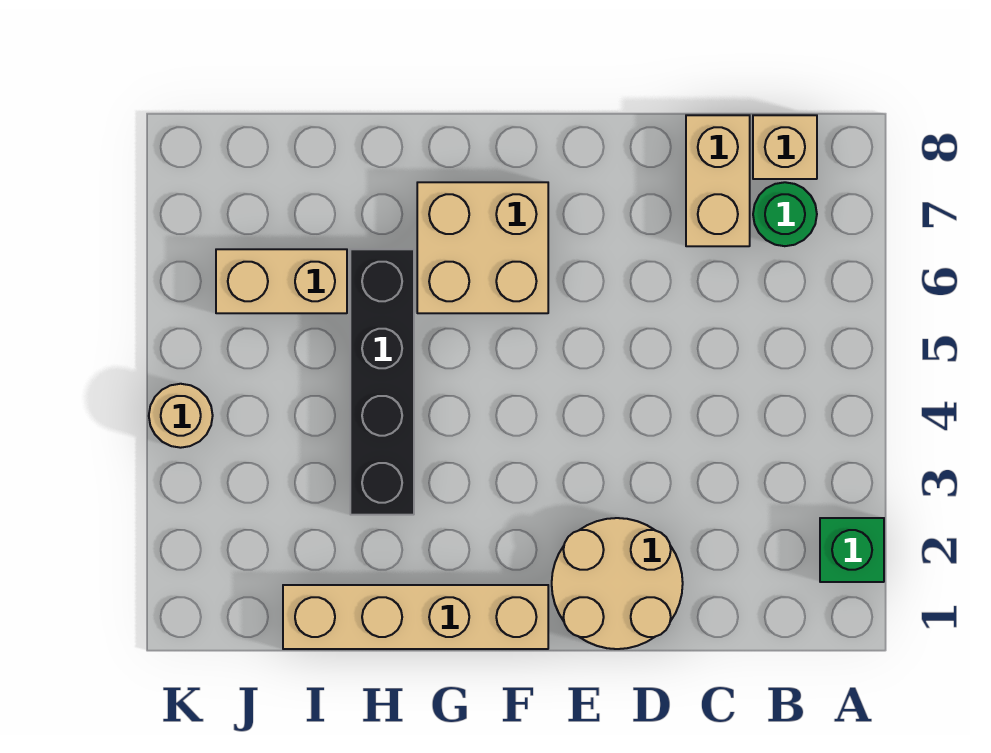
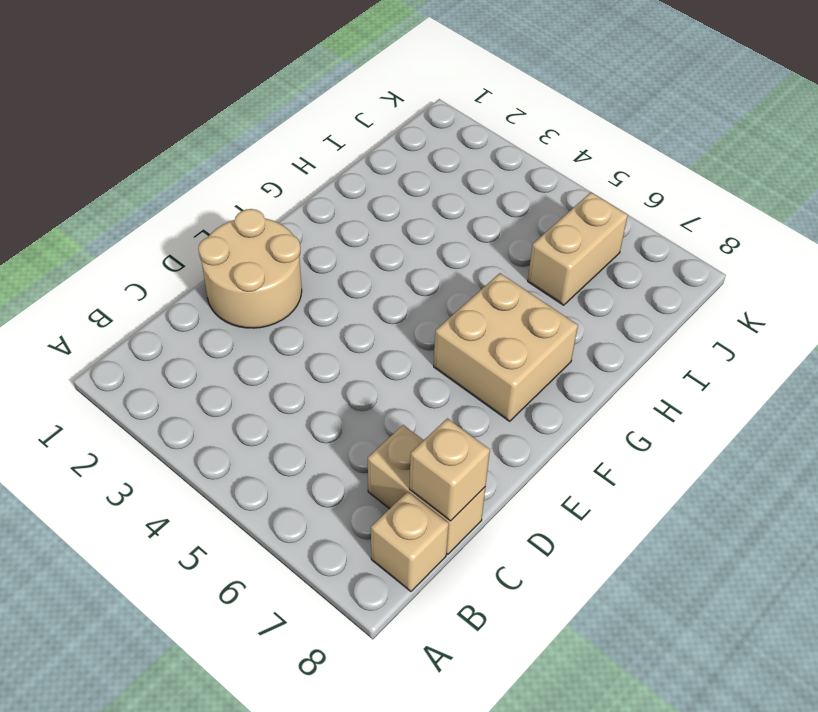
tan brick C8 level 2 -> none
none -> green brick A2 level 1
none -> green round brick B7 level 1

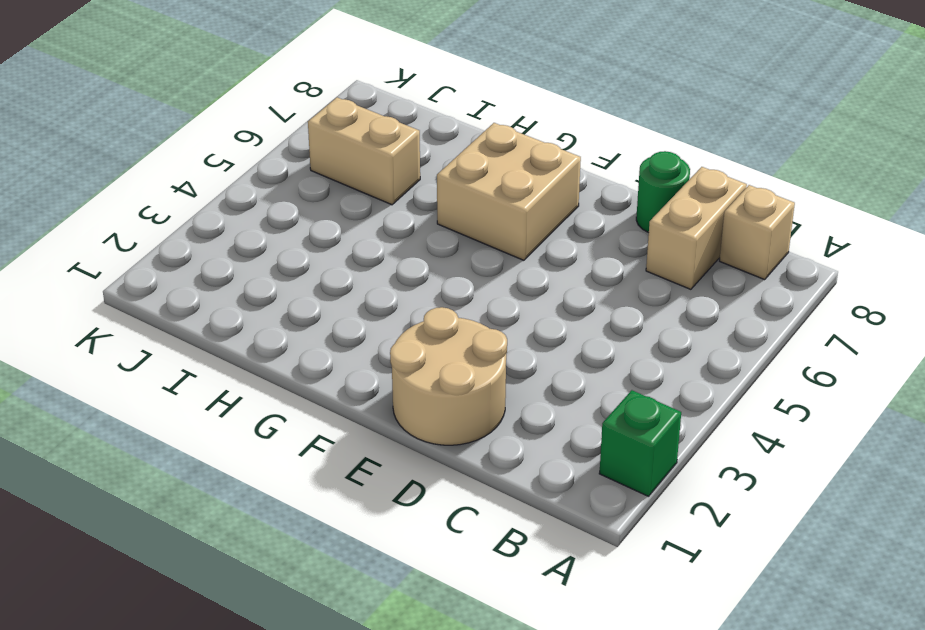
green round brick D8 level 1 -> green round brick B7 level 1
none -> tan brick F1:I1 level 1
none -> black brick H3:H6 level 1

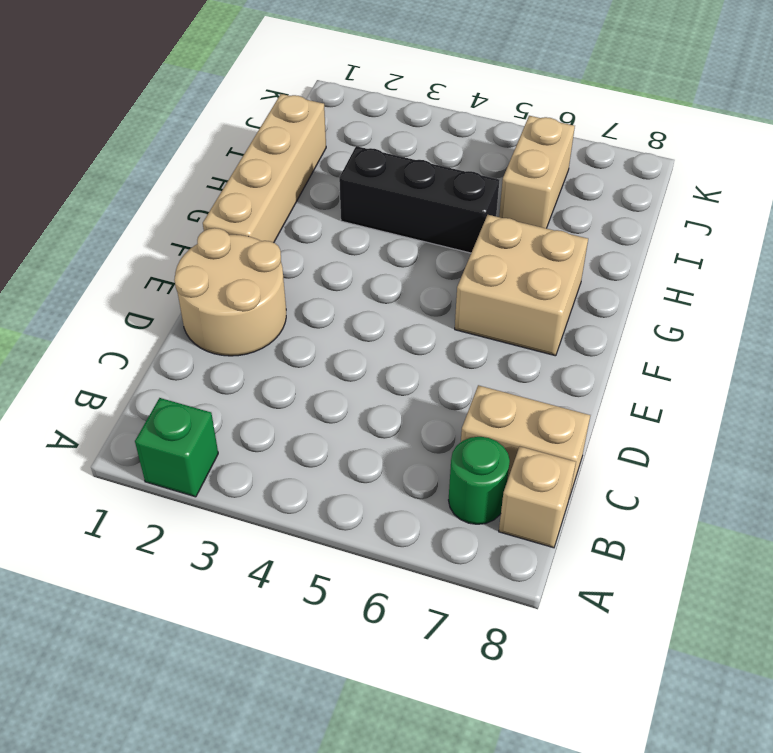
black brick H3:H5 level 1 -> black brick H3:H6 level 1
none -> tan round brick K4 level 1

